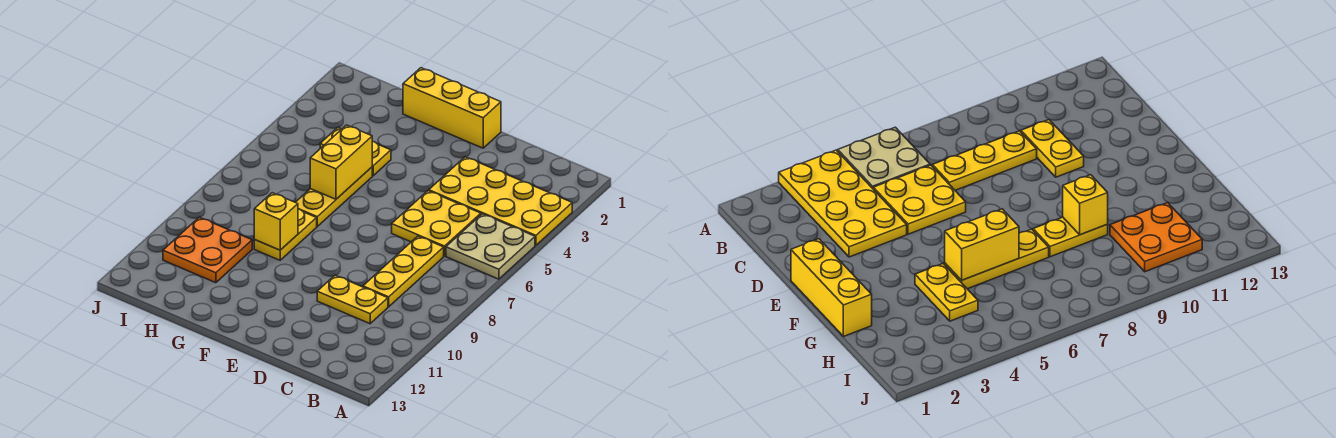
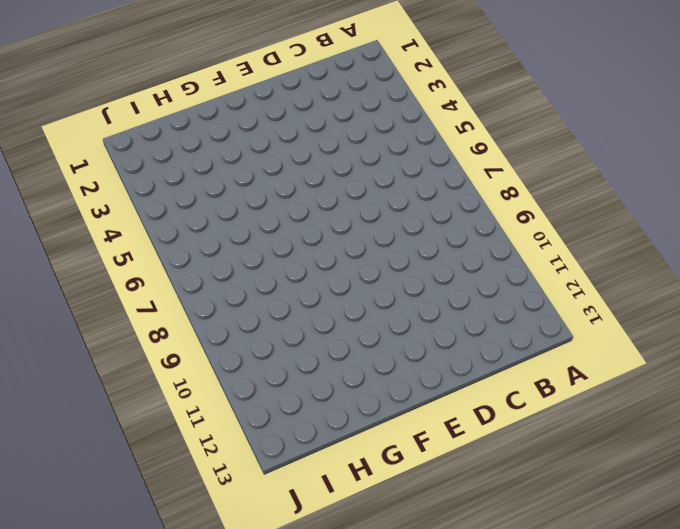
none -> yellow plate A3:D4 level 1
none -> tan plate A5:B6 level 1
none -> yellow plate C5:D6 level 1

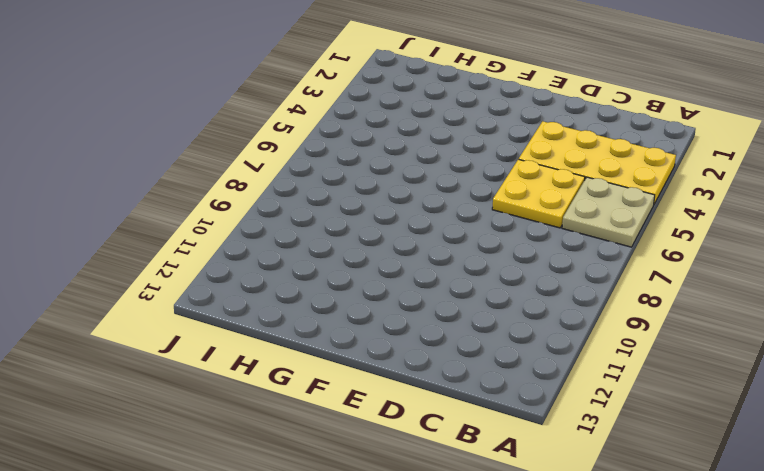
none -> yellow plate C7:C9 level 1
none -> yellow plate C10:D10 level 1
none -> yellow brick E1:G1 level 1

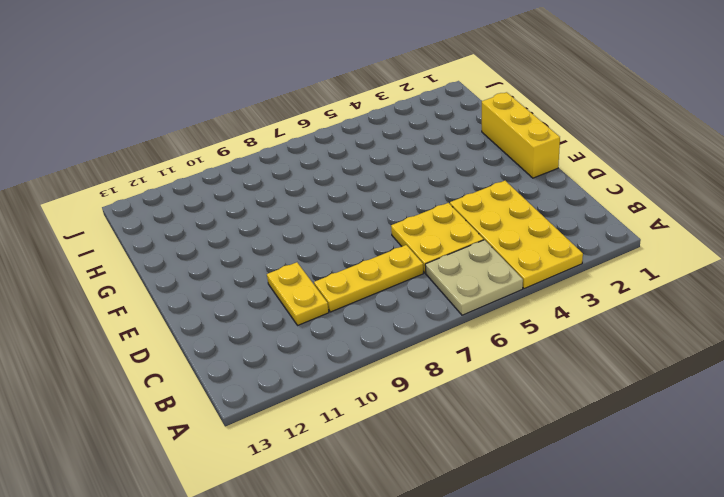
none -> yellow plate G4:H4 level 1
none -> yellow plate G5:G7 level 1
none -> yellow plate G8:G9 level 1

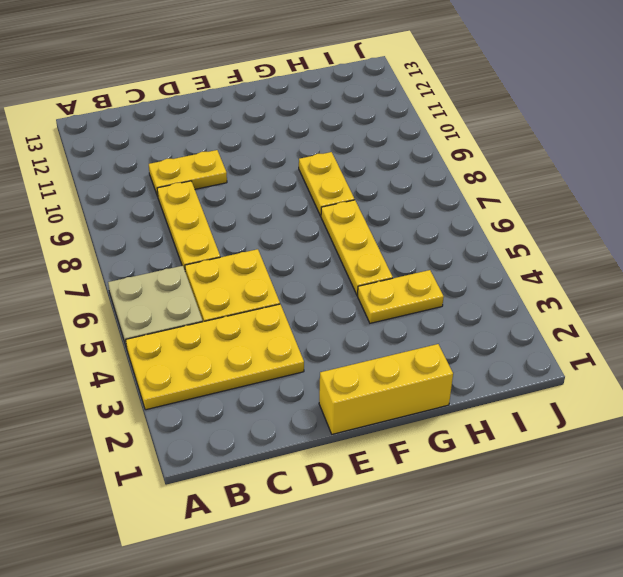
none -> orange plate H10:I11 level 1
none -> yellow brick G5:G6 level 2
none -> yellow brick G9 level 2

